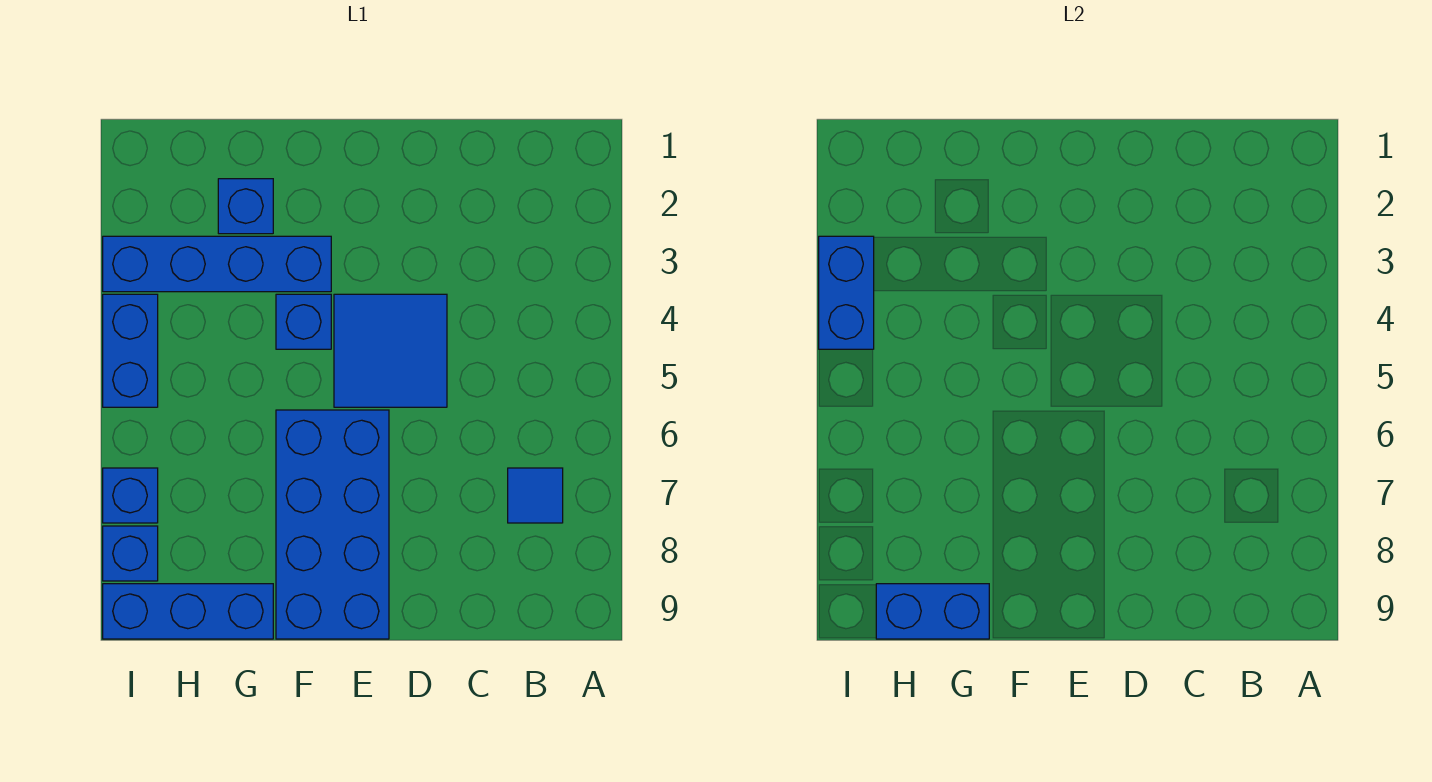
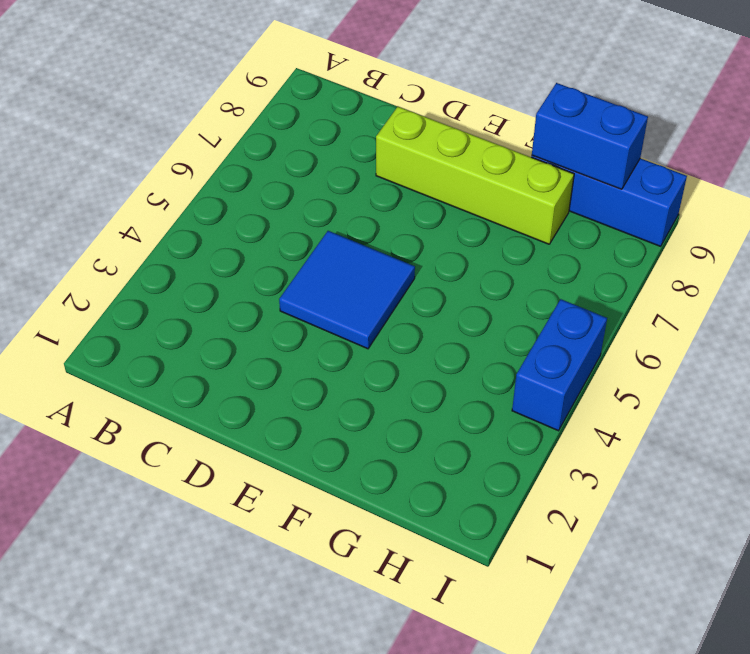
lime brick D8:G8 level 1 -> blue brick E6:F9 level 1
none -> blue tile B7 level 1
none -> blue brick F3:I3 level 1
none -> blue brick F4 level 1

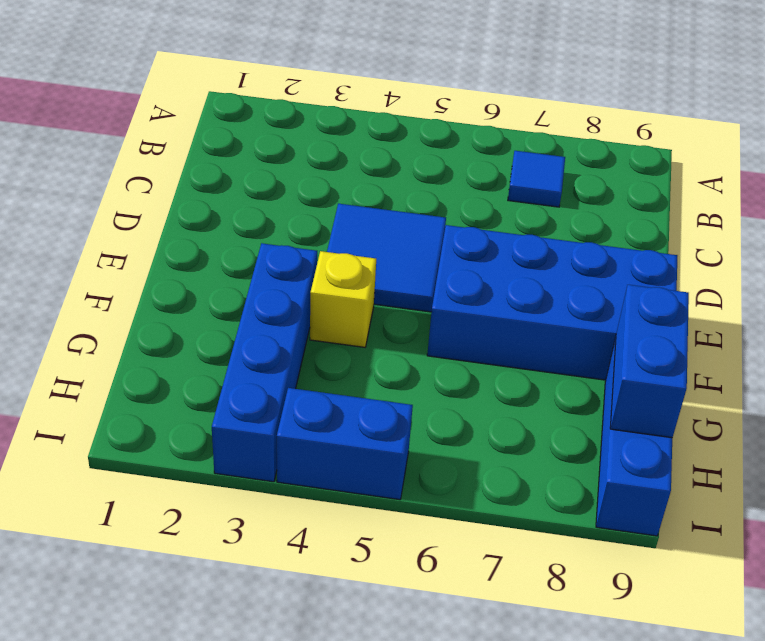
yellow brick F4 level 1 -> blue brick F4 level 1
none -> blue brick G2 level 1
none -> blue brick I7 level 1
none -> blue brick I8 level 1

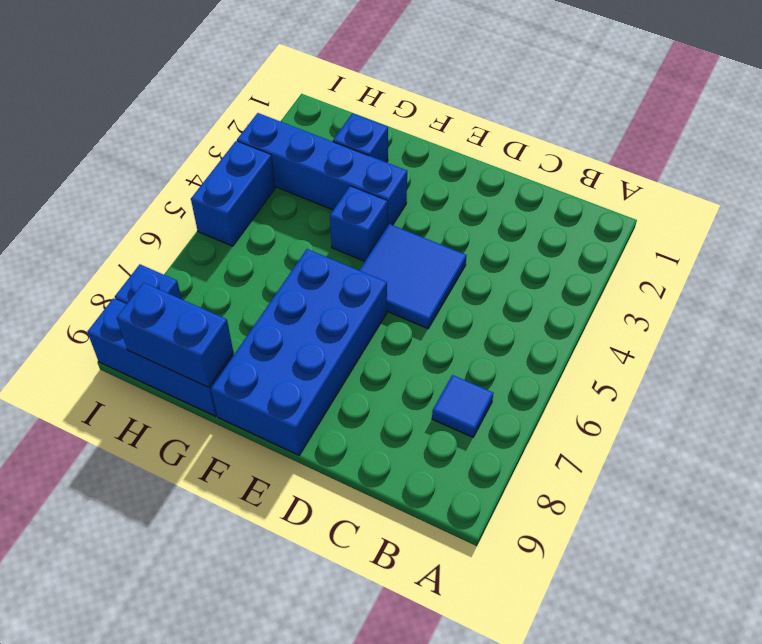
none -> blue brick I7 level 1
none -> blue brick I3:I4 level 2

